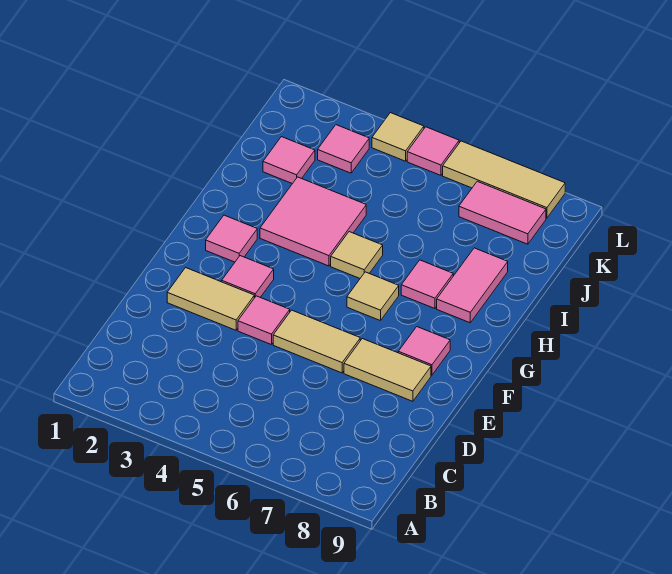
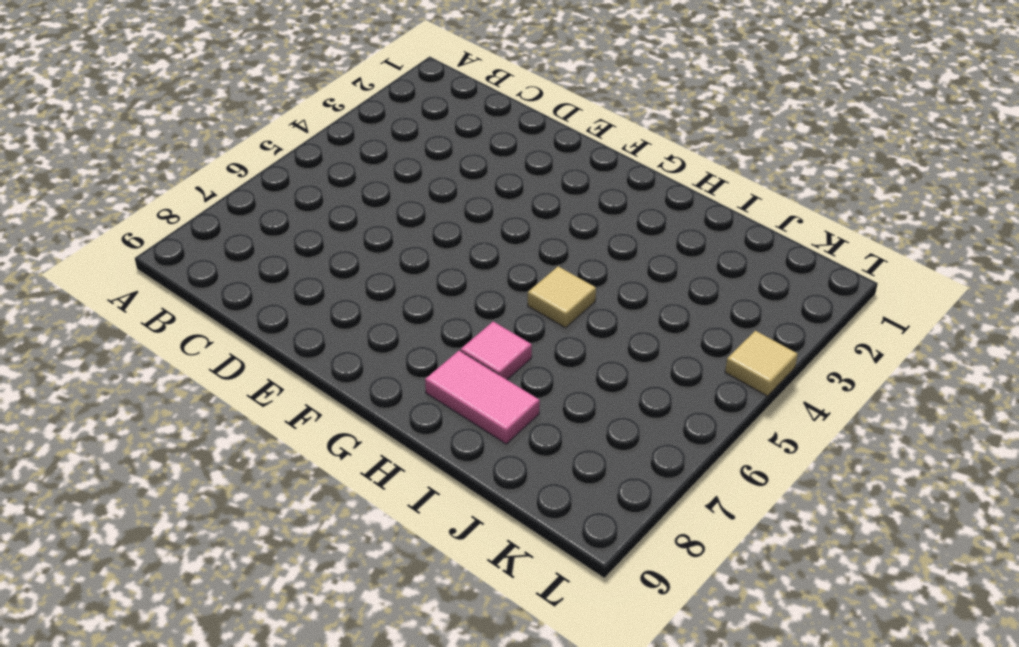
none -> tan tile E2:E3 level 1
none -> pink tile E4 level 1
none -> tan tile E5:E6 level 1

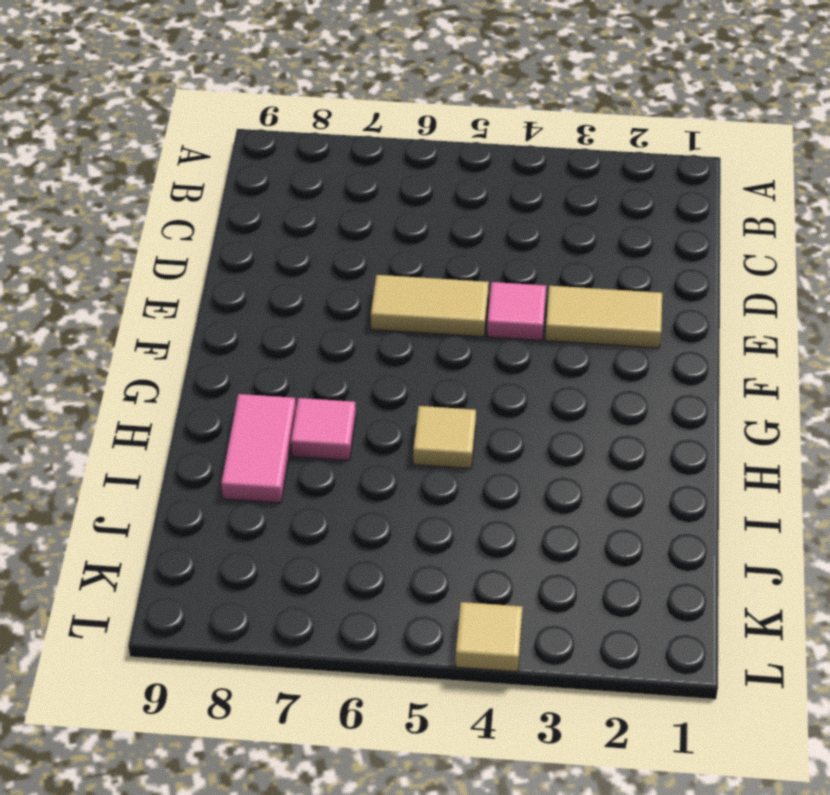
none -> tan tile E7:E8 level 1
none -> pink tile F3 level 1
none -> pink tile F8 level 1

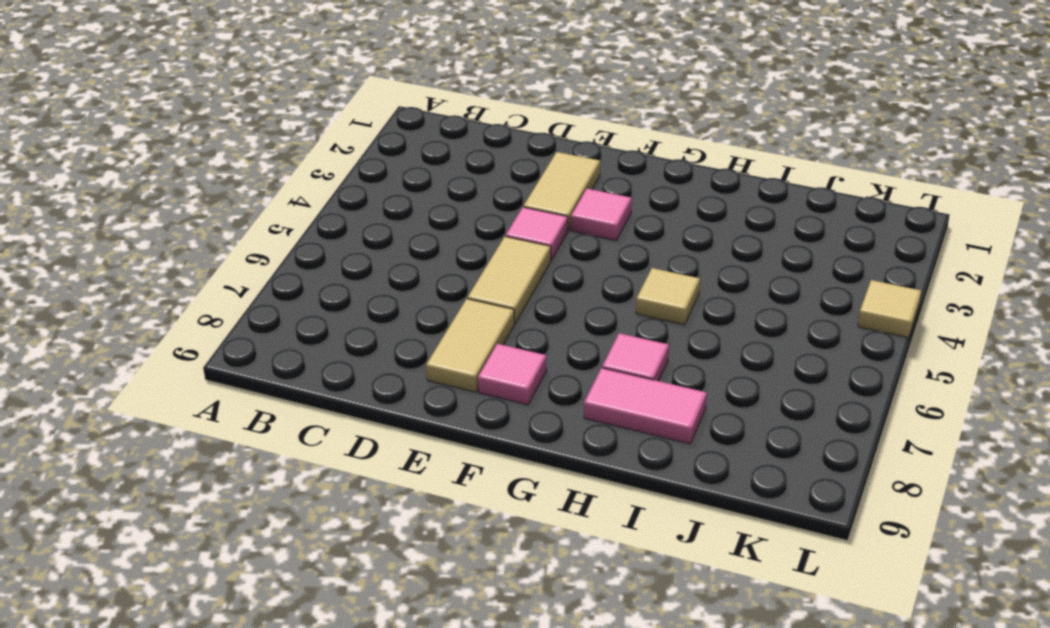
none -> pink tile G2 level 1
none -> tan tile G6 level 1
none -> pink tile H3:I4 level 1

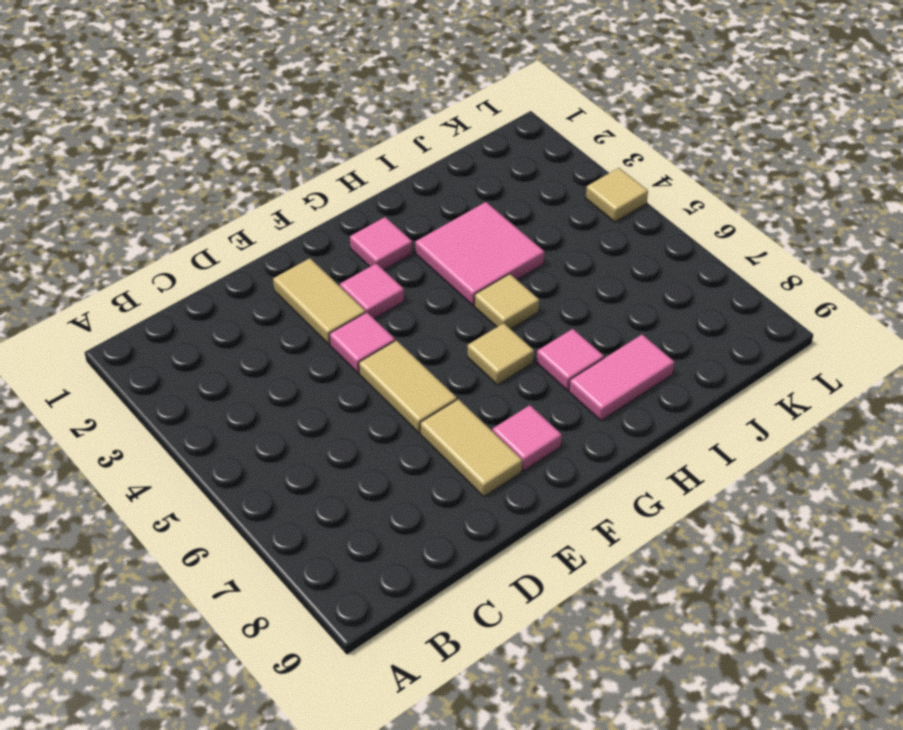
none -> pink tile J2 level 1
none -> pink tile K3 level 1
none -> pink tile K7:K8 level 1

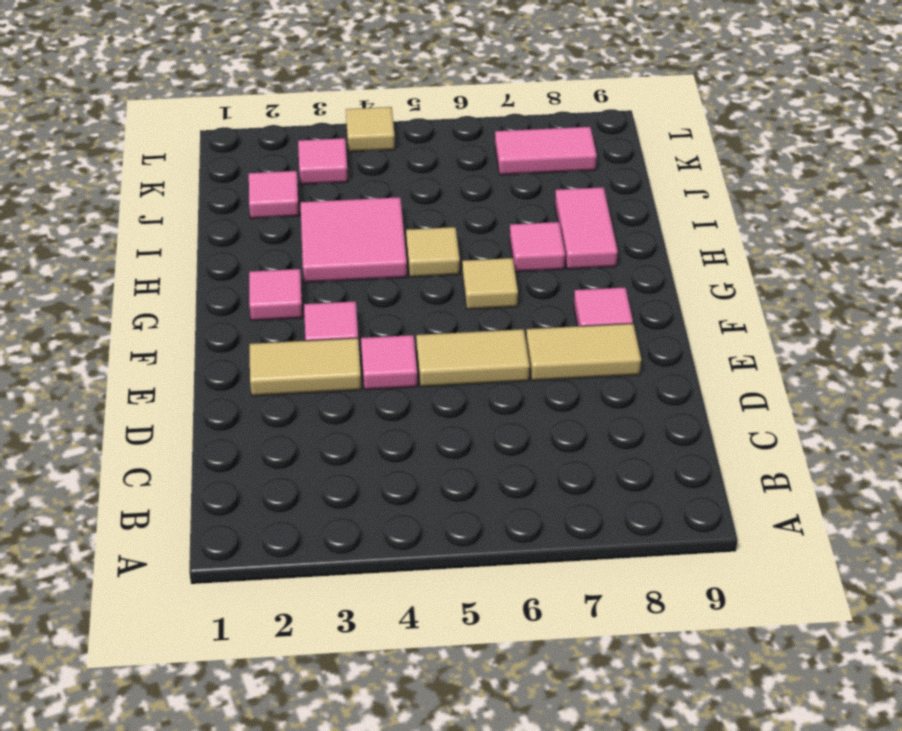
none -> pink tile L5 level 1
none -> tan tile L6:L8 level 1

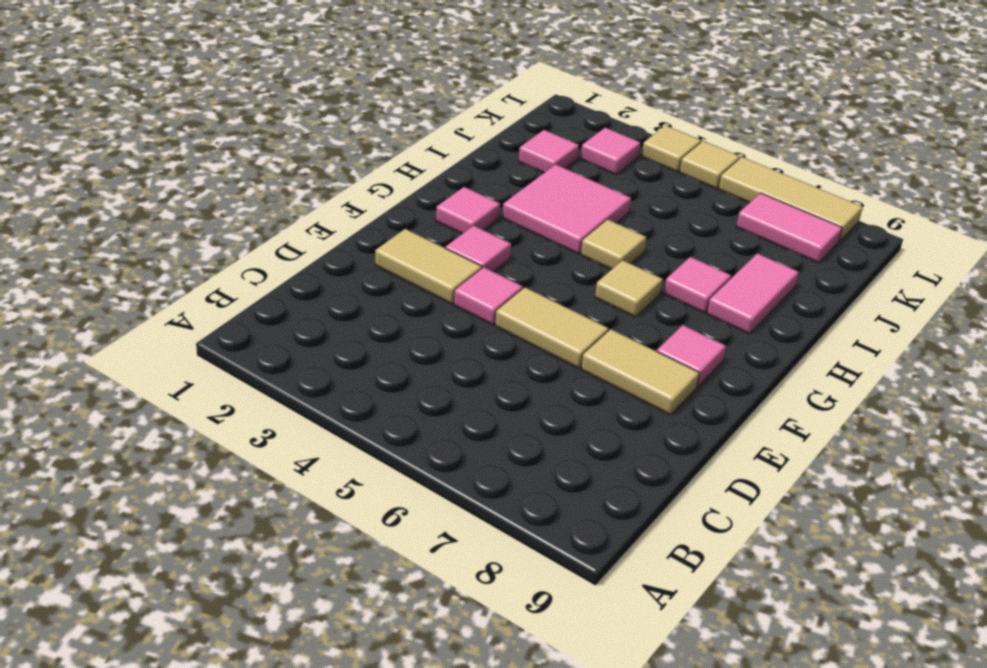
tan tile L5 level 1 -> pink tile L5 level 1

